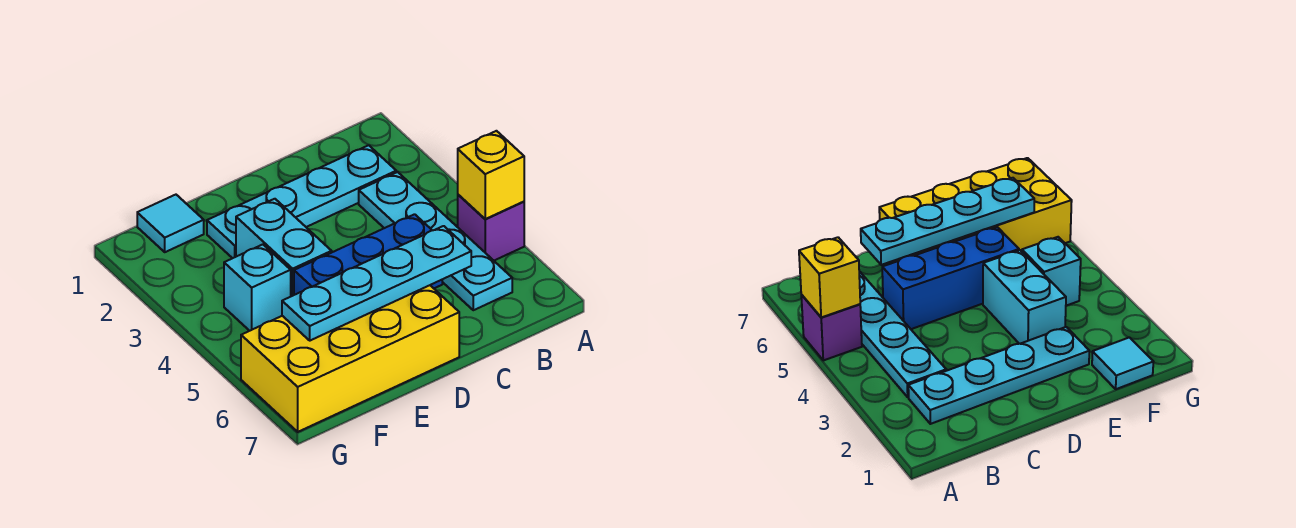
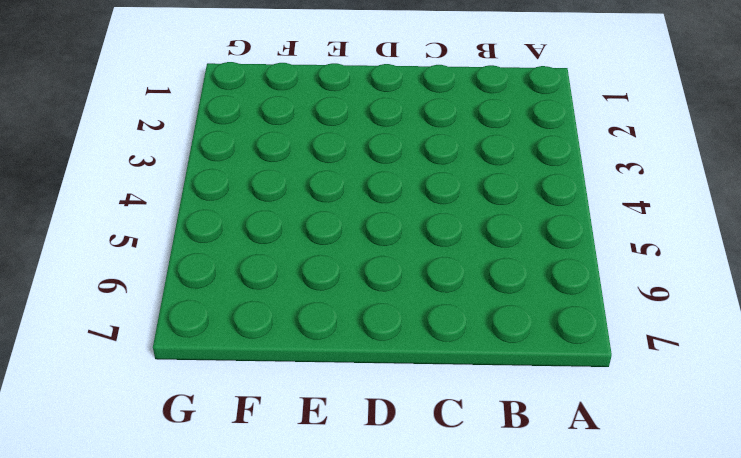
none -> purple brick A5 level 1
none -> cyan plate B2:E2 level 1

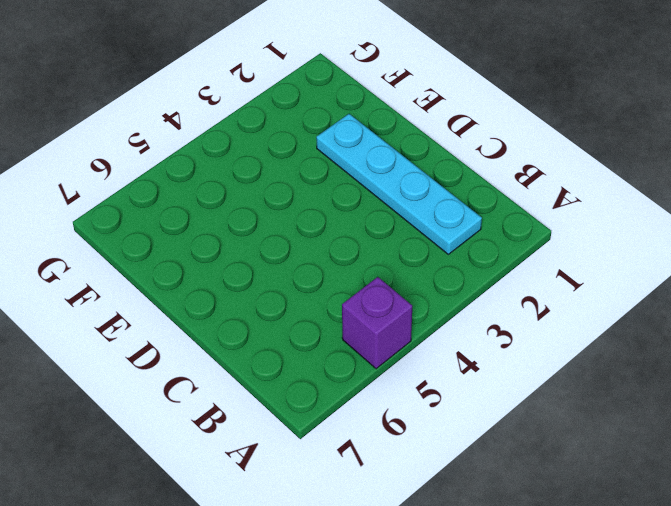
none -> cyan plate B3:B6 level 1
none -> blue brick C5:E5 level 1

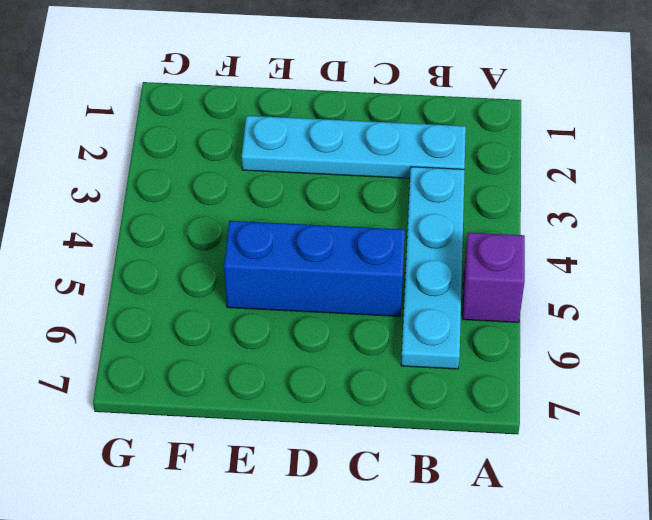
none -> yellow brick D6:G7 level 1
none -> cyan brick E3:E4 level 1

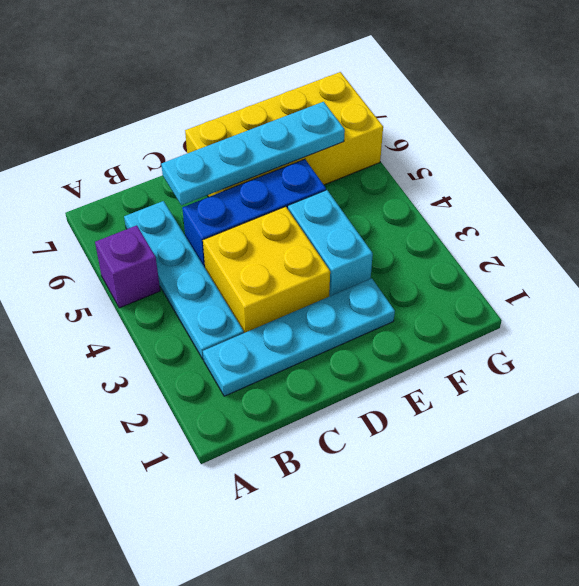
yellow brick C3:D4 level 1 -> none
none -> cyan tile F1 level 1
none -> cyan brick F4 level 1

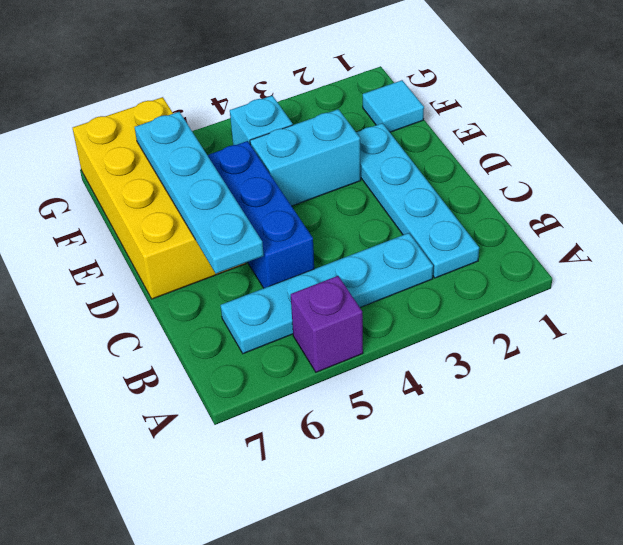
none -> yellow brick A5 level 2

